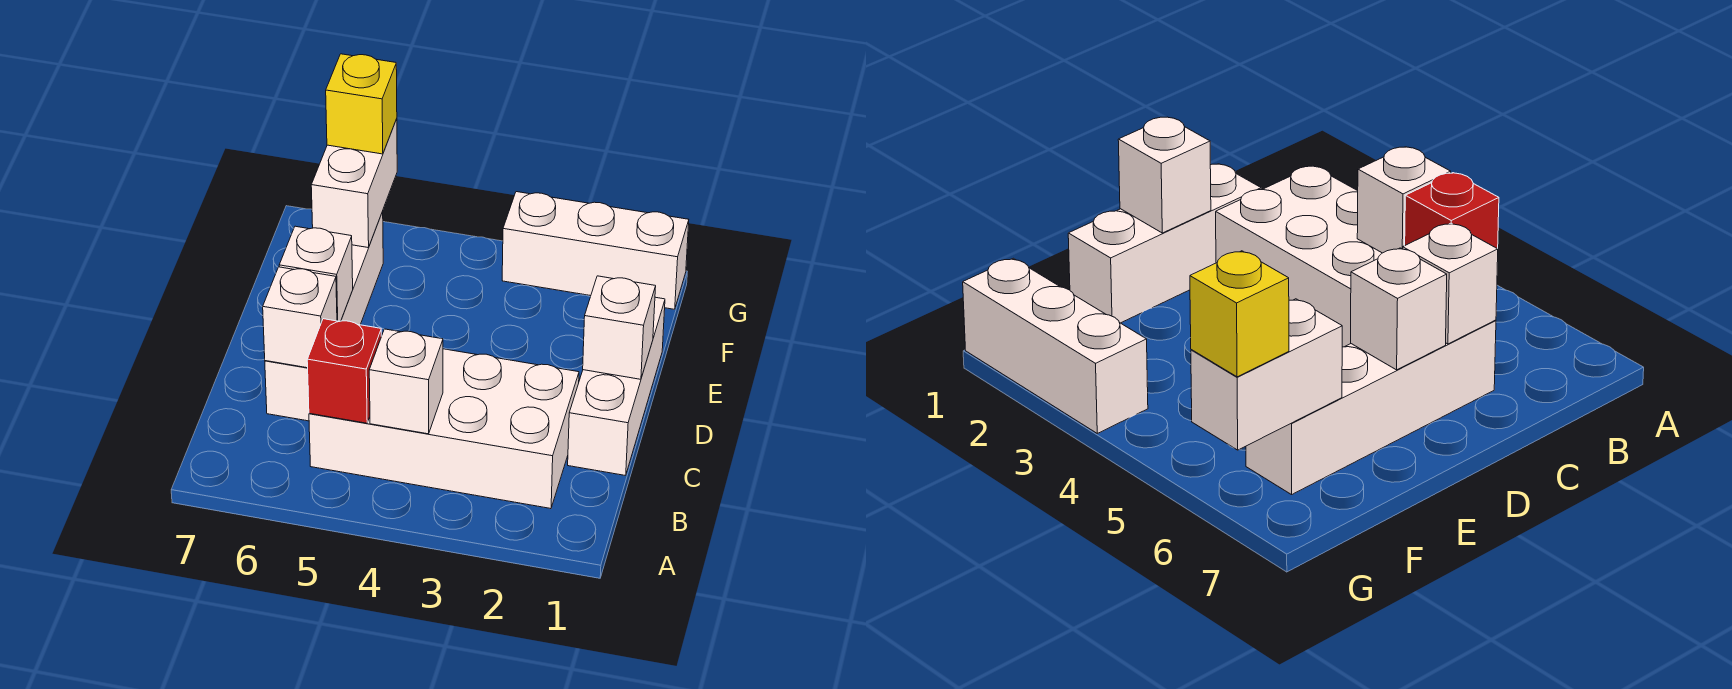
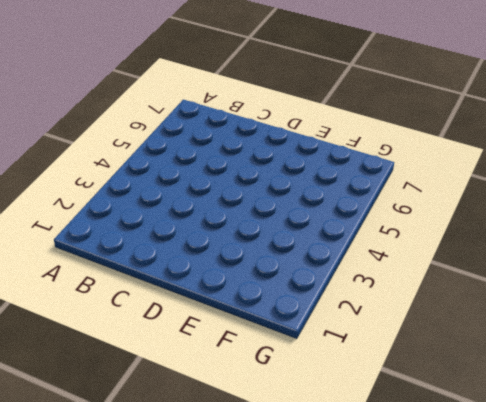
none -> white brick B2:C5 level 1
none -> white brick C1:E1 level 1

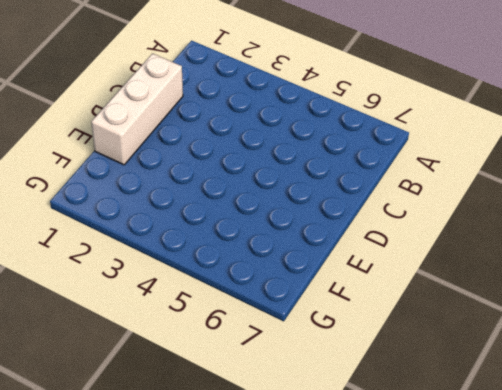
none -> white brick B2:C5 level 1
none -> white brick C6:F6 level 1

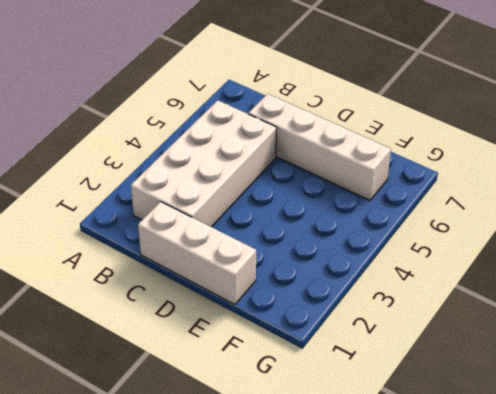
none -> white brick G1:G3 level 1
none -> white brick B4 level 2

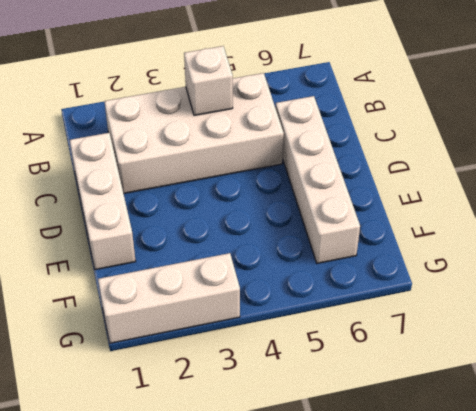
none -> red brick B5 level 2
none -> white brick C6 level 2

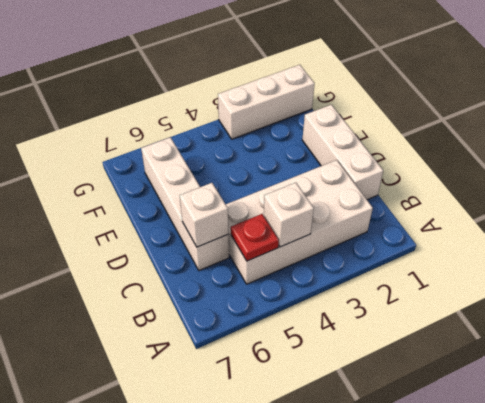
red plate B5 level 2 -> red brick B5 level 2
none -> white brick D1 level 2
none -> white brick D6 level 2

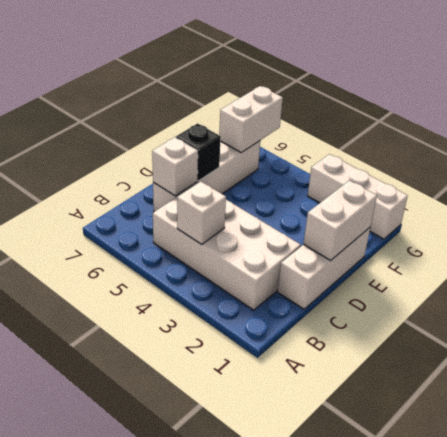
white brick D1:E1 level 2 -> white brick D1 level 2
black brick D6 level 2 -> white brick D6 level 2
none -> red brick B5 level 2
none -> yellow brick G6 level 3

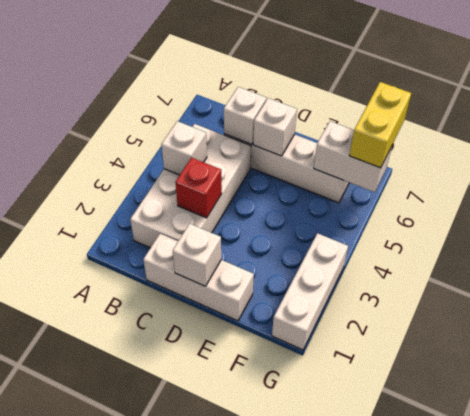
red brick C3 level 2 -> red brick B5 level 2
yellow brick G6:G7 level 3 -> yellow brick G6 level 3

